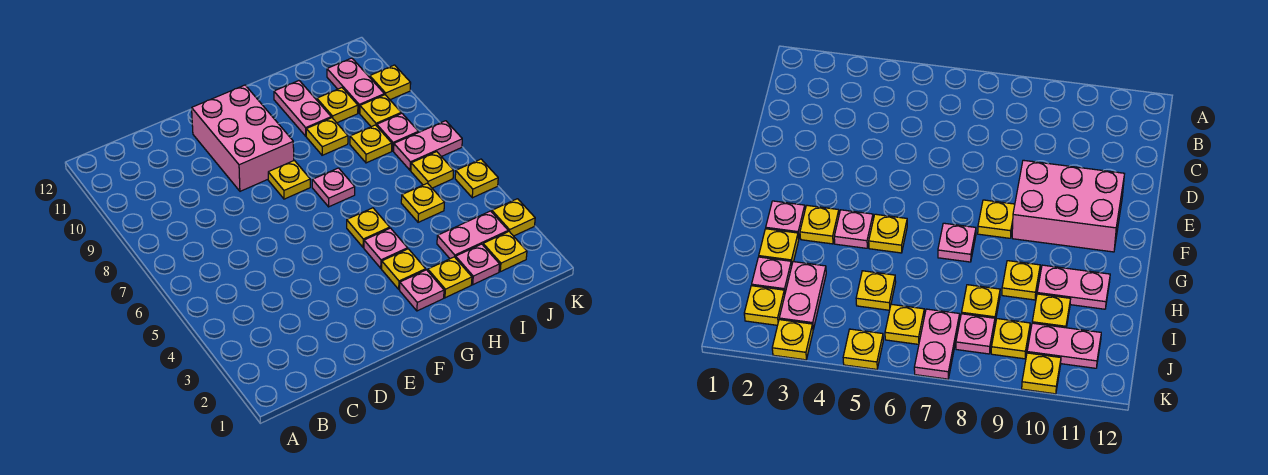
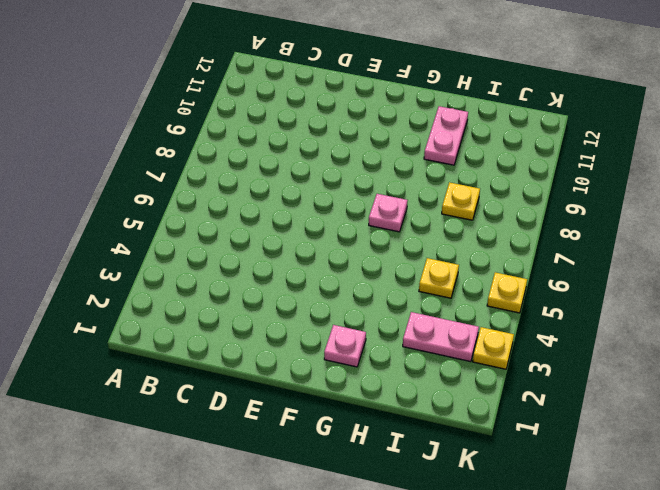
none -> pink brick E9:F11 level 1
none -> yellow plate F8 level 1
none -> yellow plate G3 level 1

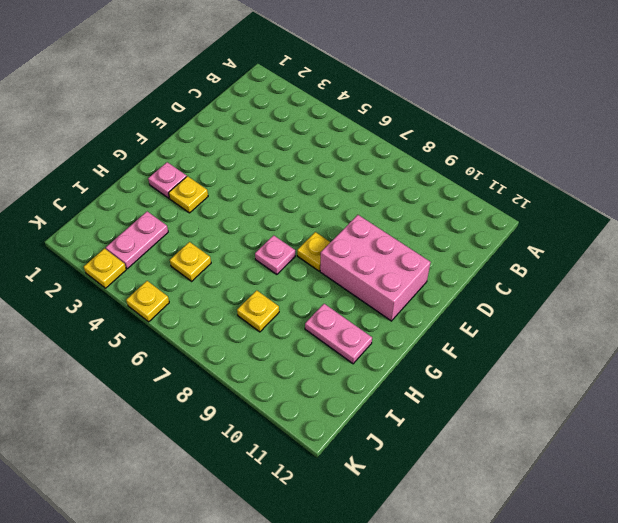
none -> pink plate G4 level 1
none -> yellow plate G5 level 1
none -> yellow plate H2 level 1

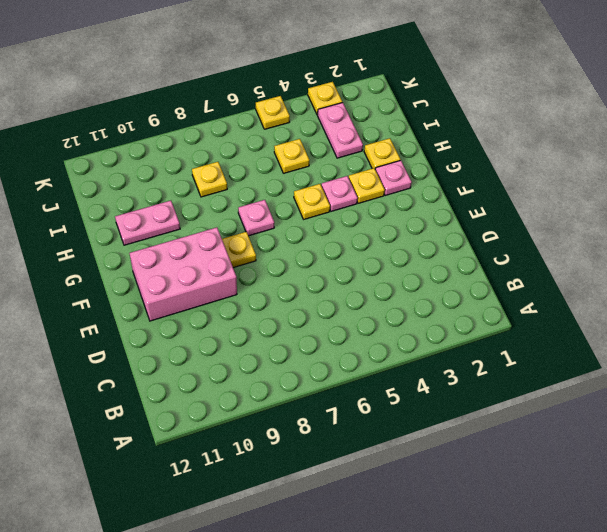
none -> yellow plate H9 level 1
none -> pink plate I2 level 1
none -> yellow plate I10 level 1

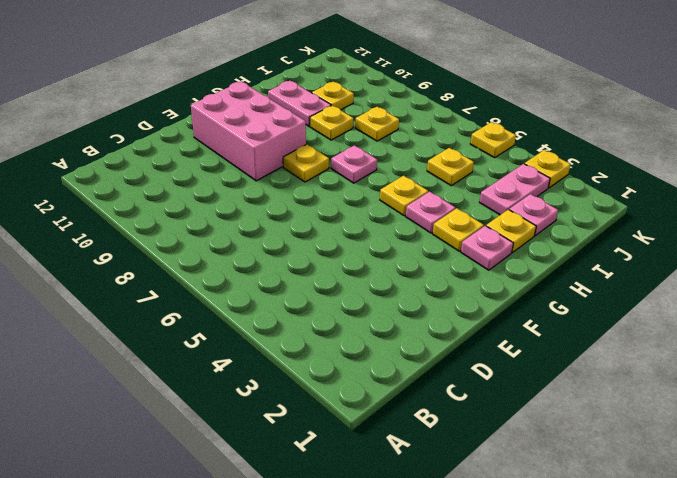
none -> yellow plate J2 level 1
none -> yellow plate J6 level 1
none -> pink plate J7:K7 level 1

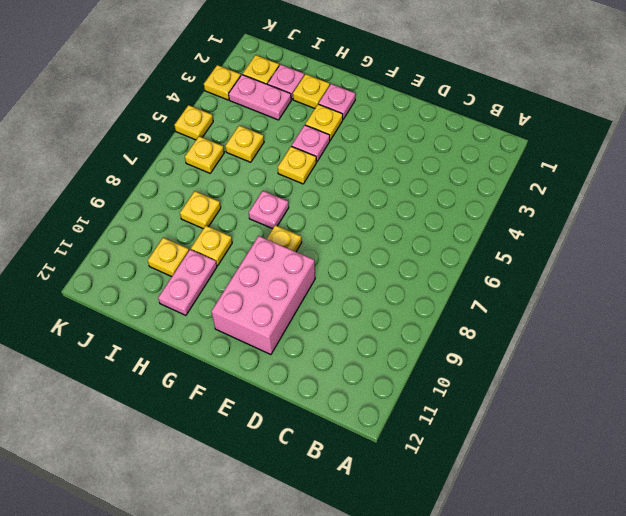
none -> pink plate J7:K7 level 1
none -> pink plate J8 level 1
none -> yellow plate J9 level 1

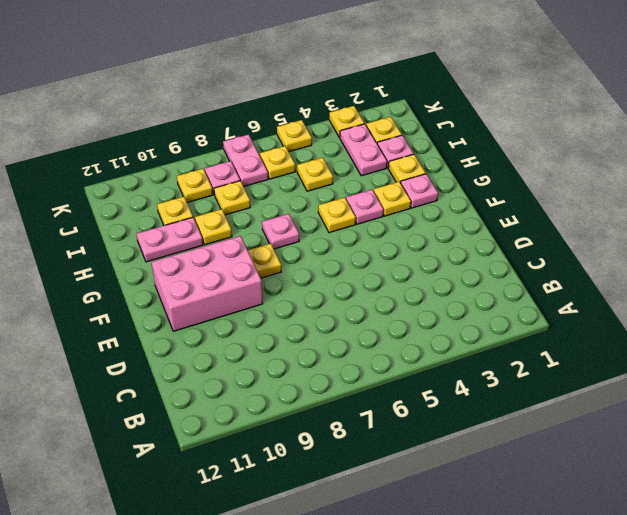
none -> pink plate J10:J11 level 1
none -> yellow plate K10 level 1

